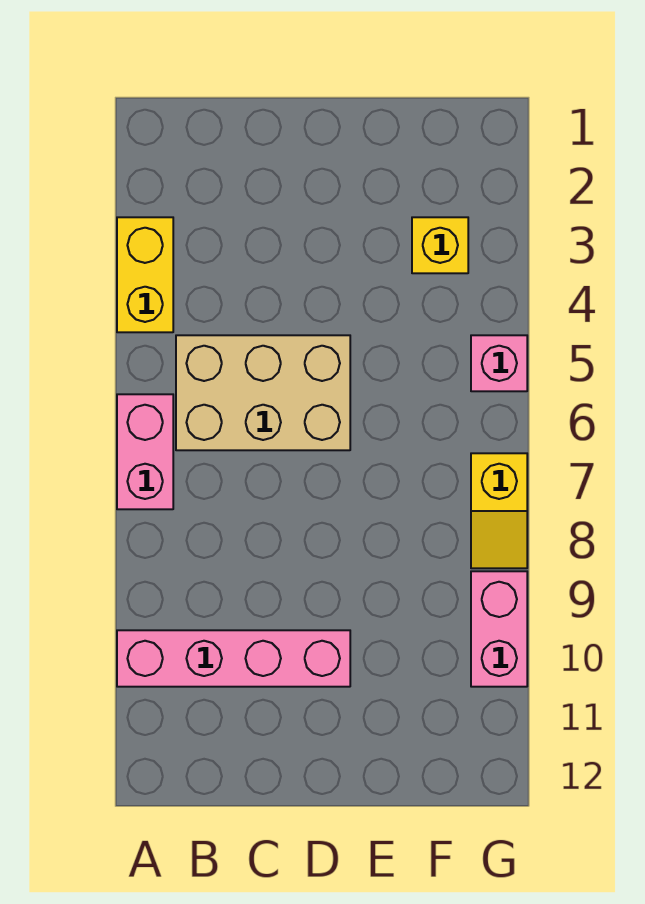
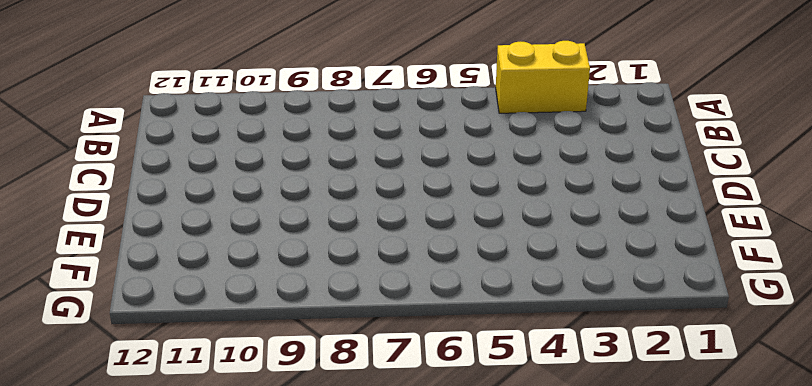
none -> pink brick A6:A7 level 1
none -> pink brick A10:D10 level 1

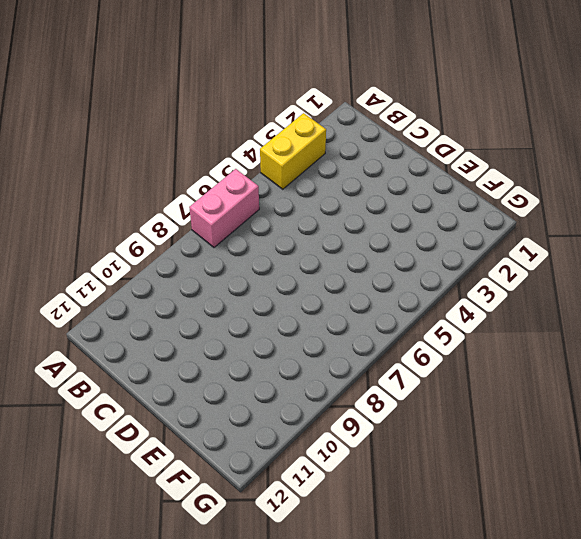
none -> pink brick A10:D10 level 1
none -> tan brick B5:D6 level 1

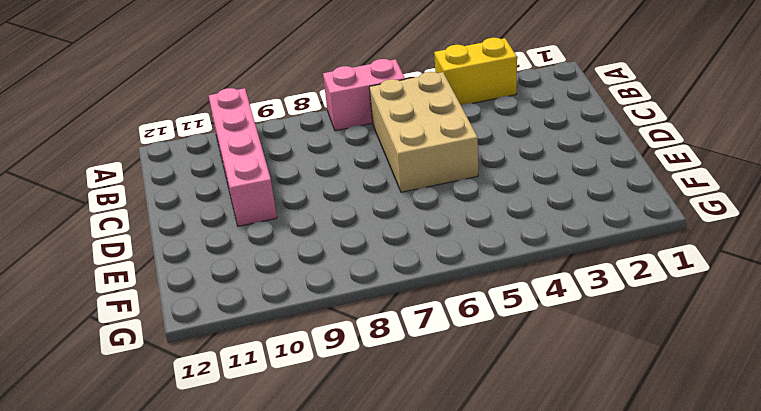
none -> yellow brick F3 level 1
none -> pink brick G5 level 1

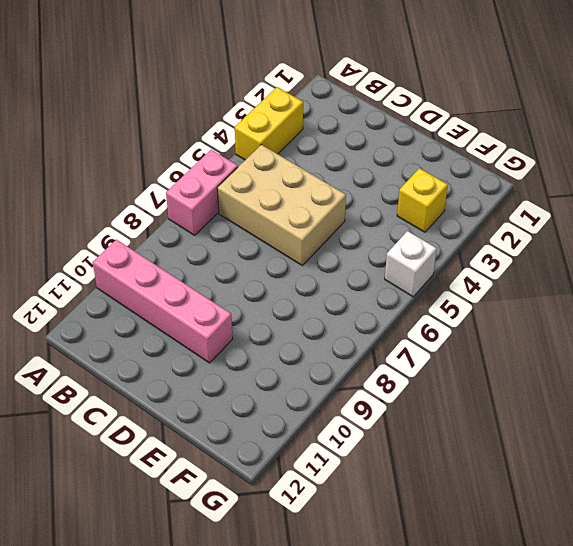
white brick G5 level 1 -> pink brick G5 level 1
none -> yellow slope G7:G8 level 1 top 7
none -> pink brick G9:G10 level 1

